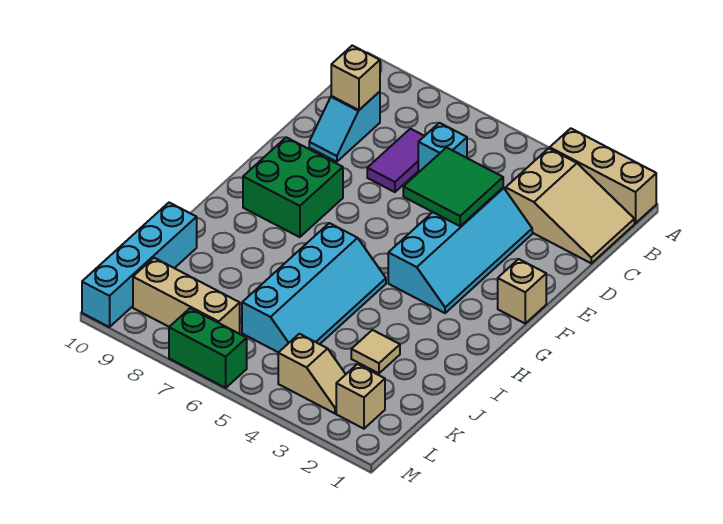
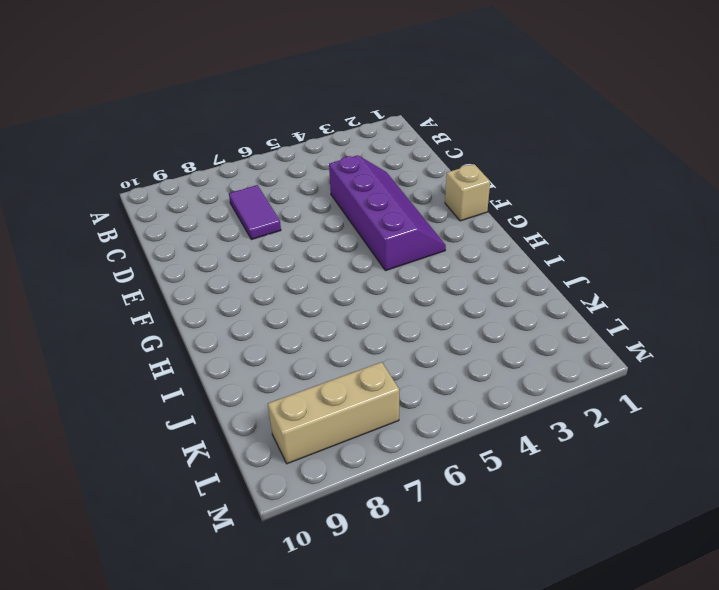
purple slope D3:G4 level 1 top 4 -> cyan slope D3:G4 level 1 top 4
none -> tan brick A1:A3 level 1
none -> tan slope B1:C3 level 1 top 3
none -> cyan brick C6 level 1

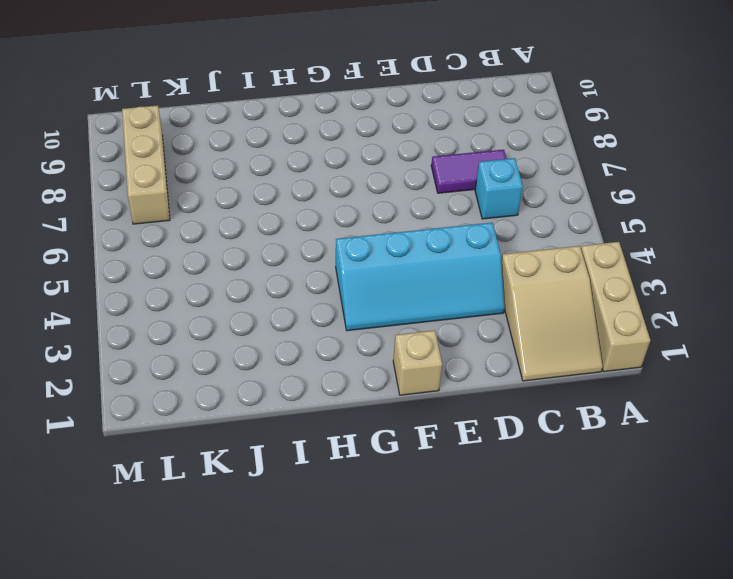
none -> cyan slope C9:D9 level 1 top C
none -> green brick F8:G9 level 1
none -> cyan slope H5:K6 level 1 top 6

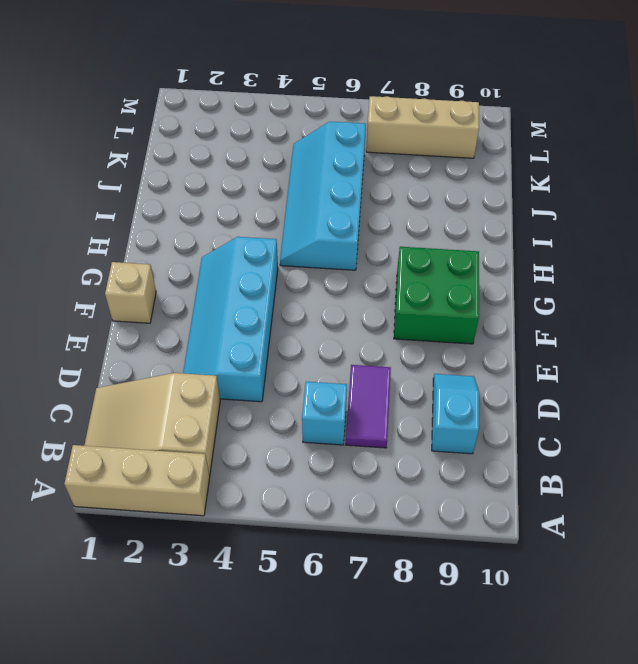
none -> tan tile J3 level 1
none -> cyan brick J10:M10 level 1
none -> tan brick L2 level 1

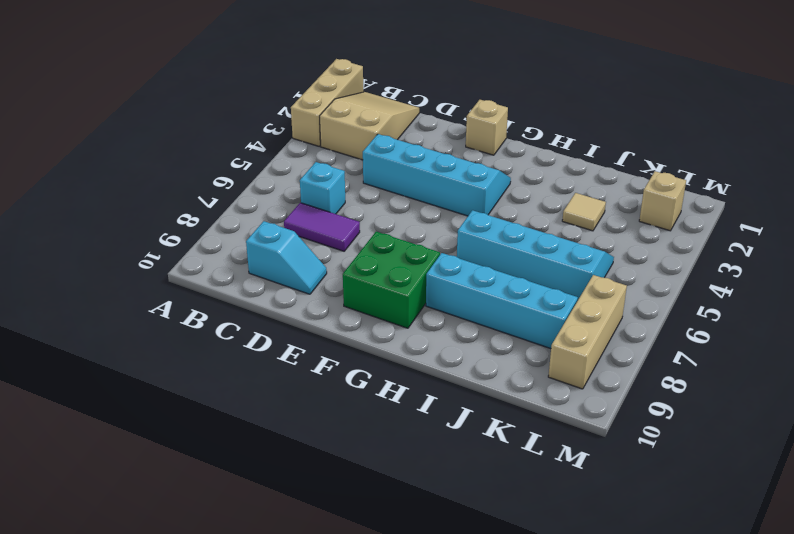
cyan brick H8:K8 level 1 -> cyan brick J10:M10 level 1
none -> tan slope L3:L4 level 1 top 4
none -> green brick M6:M7 level 1
none -> tan brick C9 level 2

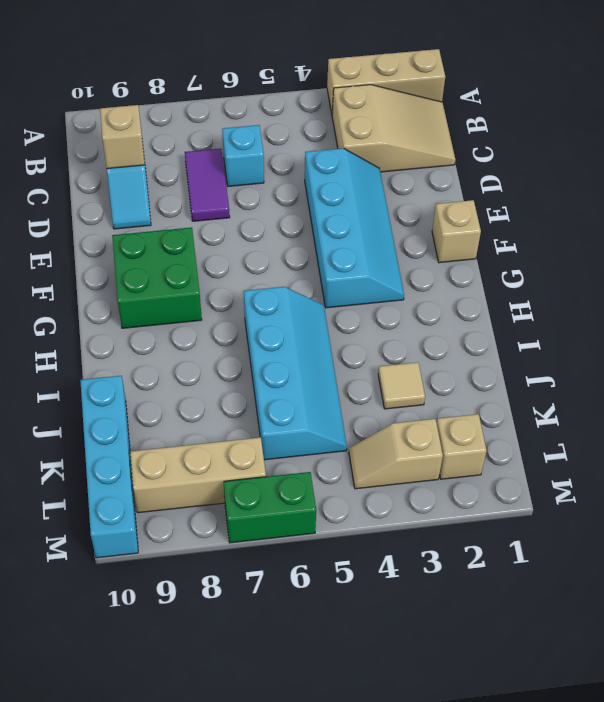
tan slope L3:L4 level 1 top 3 -> tan slope L3:L4 level 1 top 4
none -> green tile D4:E5 level 2

